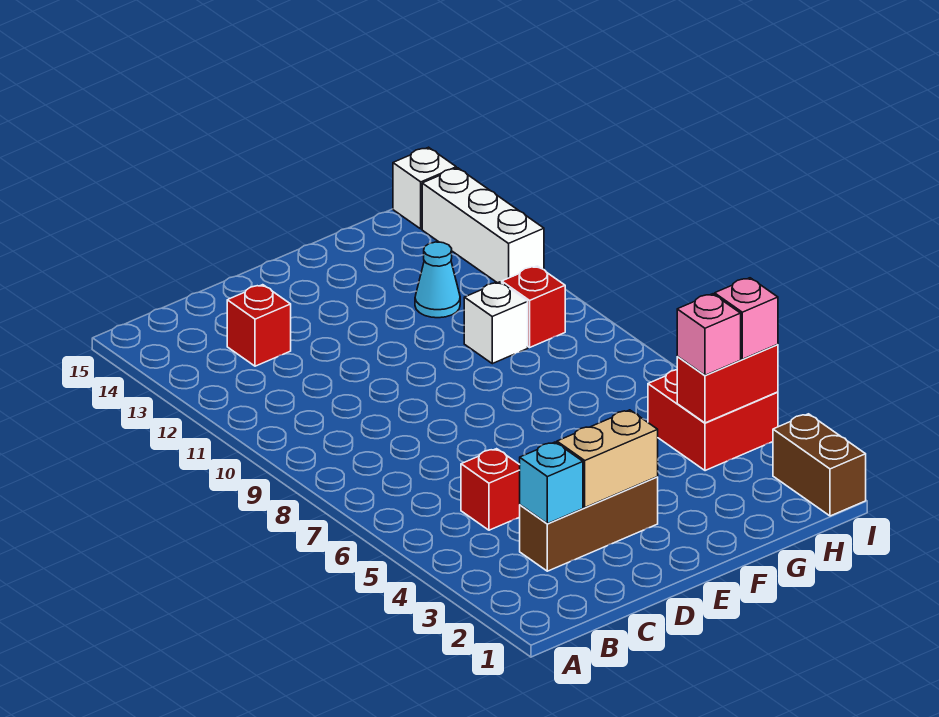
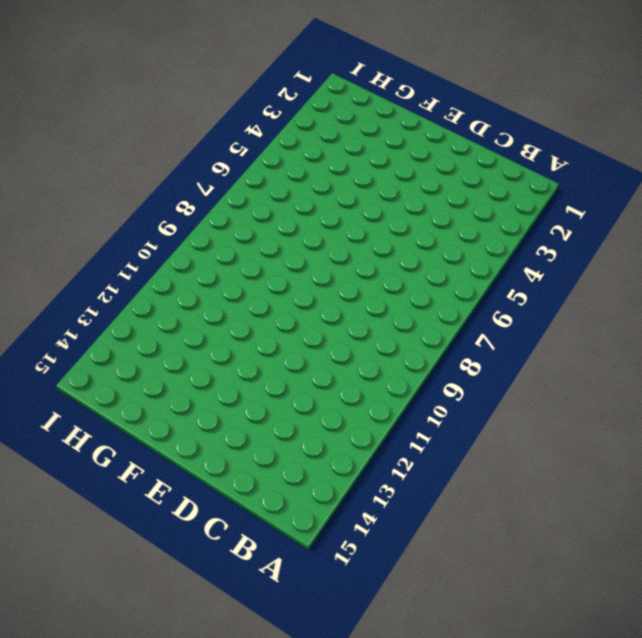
none -> brown brick C3:E3 level 1
none -> red brick C5 level 1
none -> red brick C13 level 1

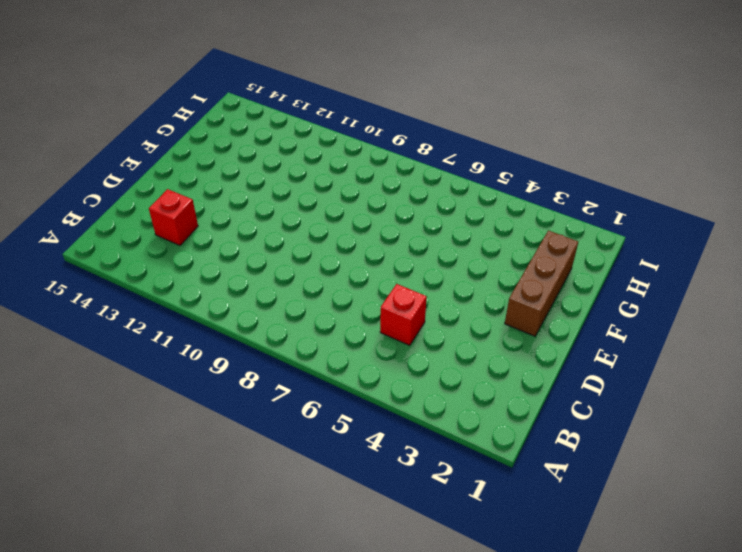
brown brick E2:G2 level 1 -> brown brick C3:E3 level 1
none -> white brick G10 level 1
none -> cyan cone G12 level 1
none -> red brick H4:I5 level 1

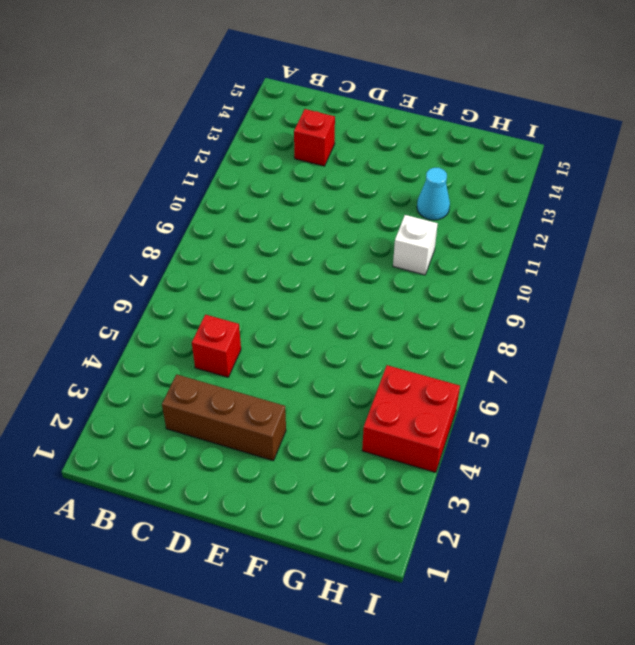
none -> red brick H10 level 1
none -> brown brick I1:I2 level 1
none -> white brick I12:I14 level 1

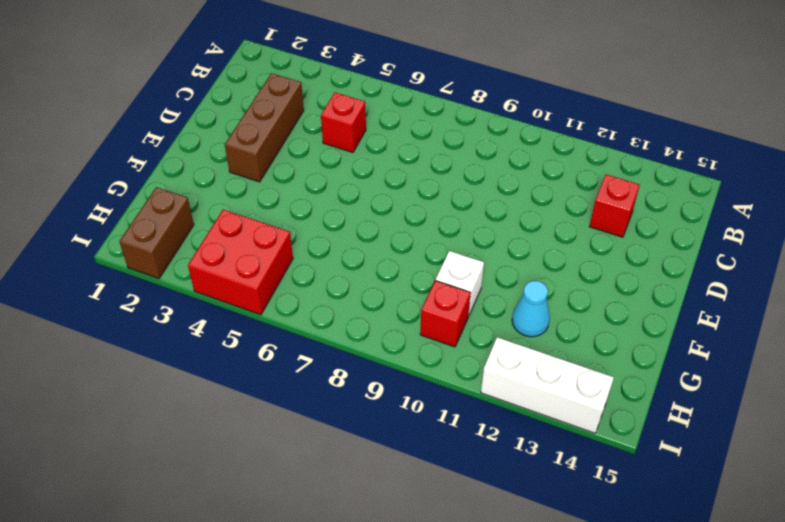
brown brick H2:I2 level 1 -> brown brick I1:I2 level 1
none -> white brick I15 level 1
none -> cyan brick C3 level 2
none -> tan brick D3:E3 level 2

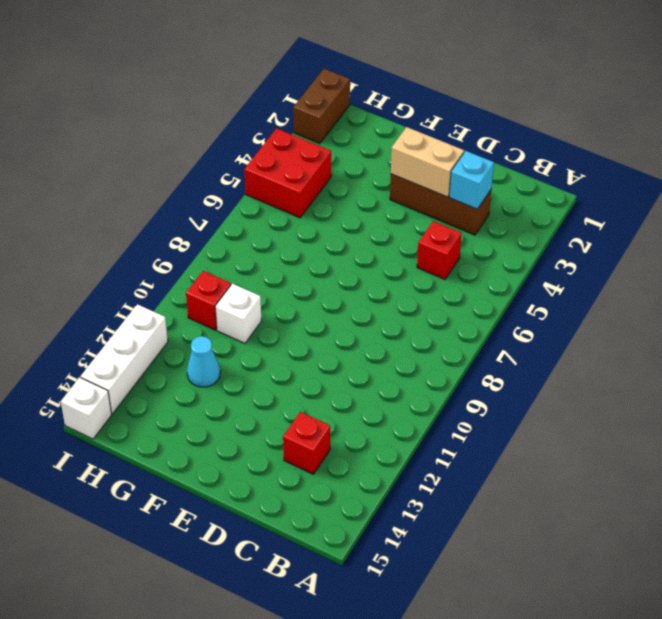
none -> red brick H4:I4 level 2
none -> pink brick H4 level 3
none -> pink brick I4 level 3

